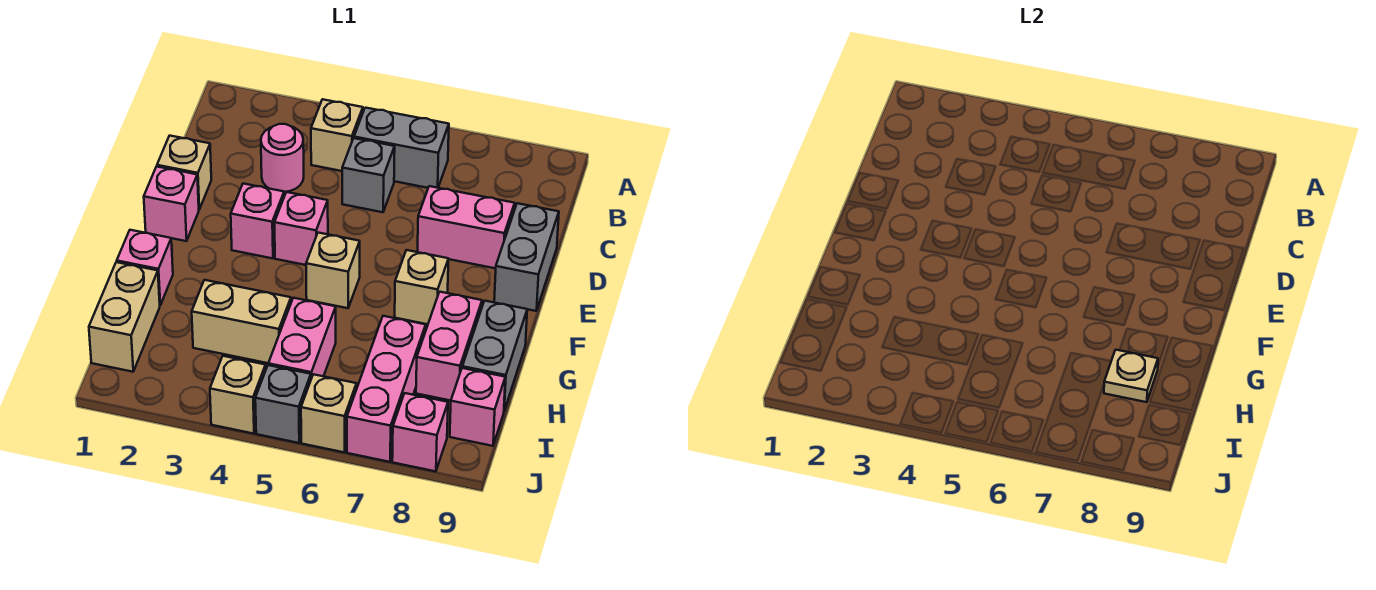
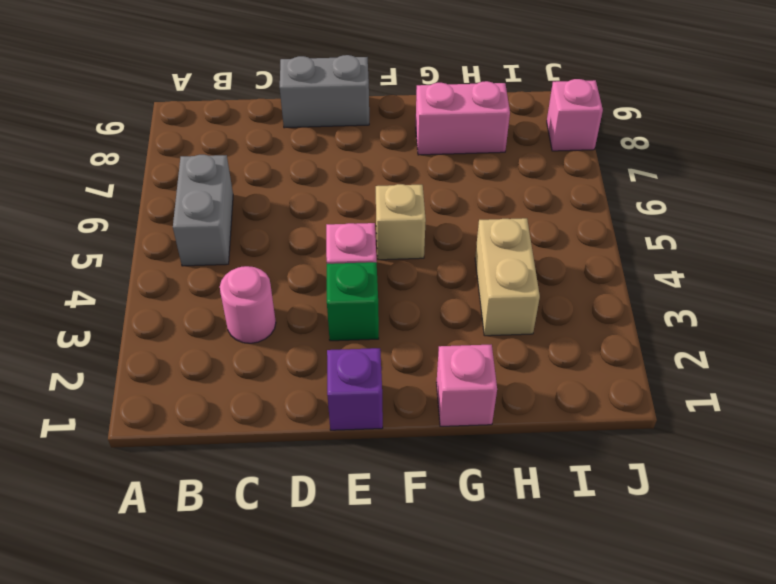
purple brick E1 level 1 -> pink brick E1 level 1
green brick E3 level 1 -> pink brick E3 level 1
none -> tan brick B4 level 1
none -> grey brick C5 level 1
none -> tan brick D1 level 1

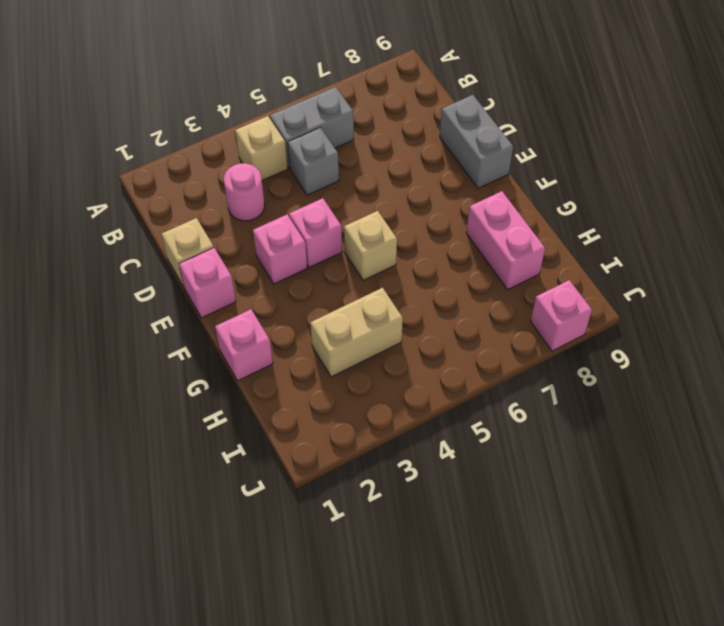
none -> pink brick D7:D8 level 1
none -> tan brick F7 level 1
none -> grey brick G9:H9 level 1

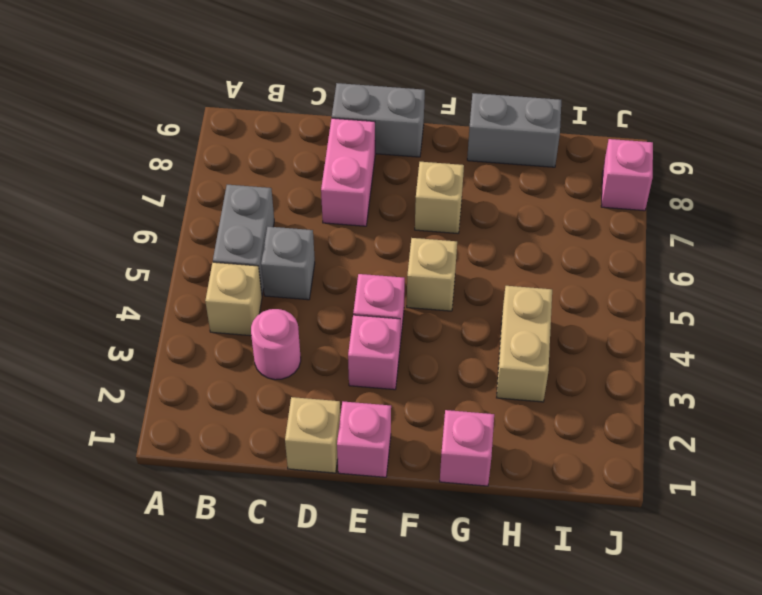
none -> pink brick G8:H8 level 1
none -> tan brick H1:I1 level 1
none -> pink brick H5:I5 level 1

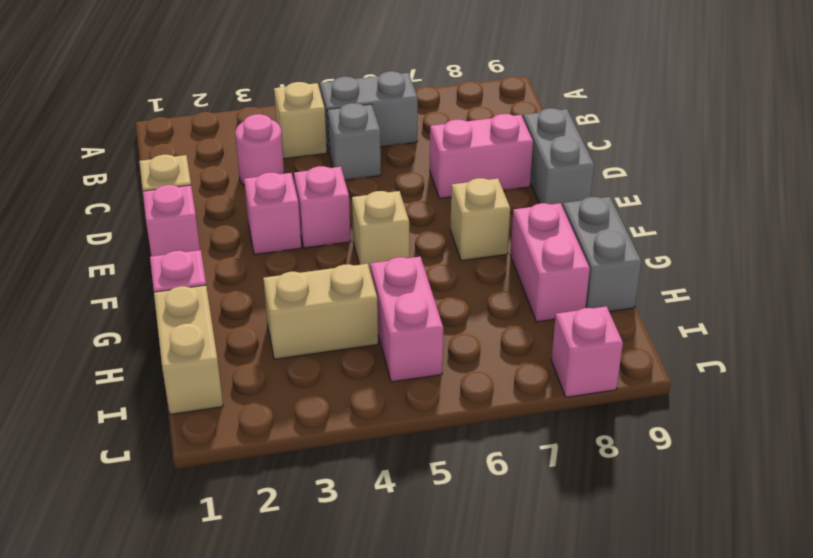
none -> pink brick H7:J7 level 1
none -> pink brick I9 level 1
none -> tan brick J4 level 1

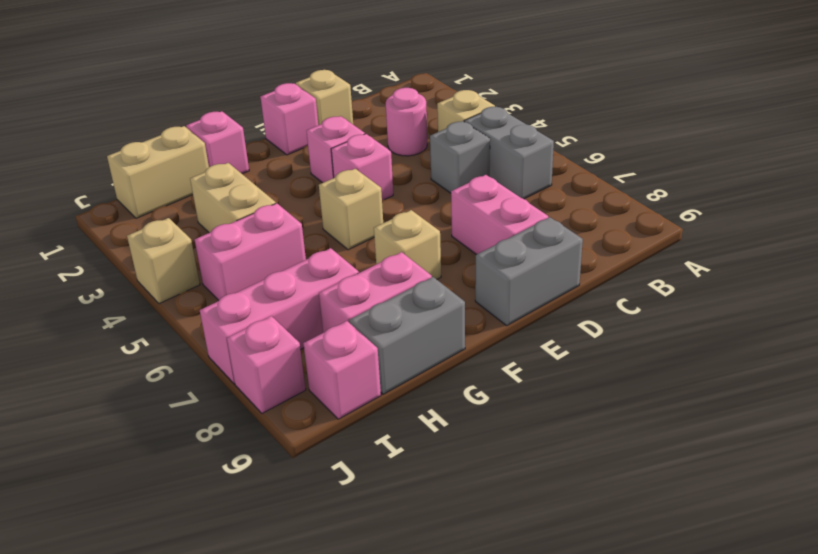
none -> grey brick J5 level 1
none -> tan brick J6 level 1
none -> tan plate H8 level 2

